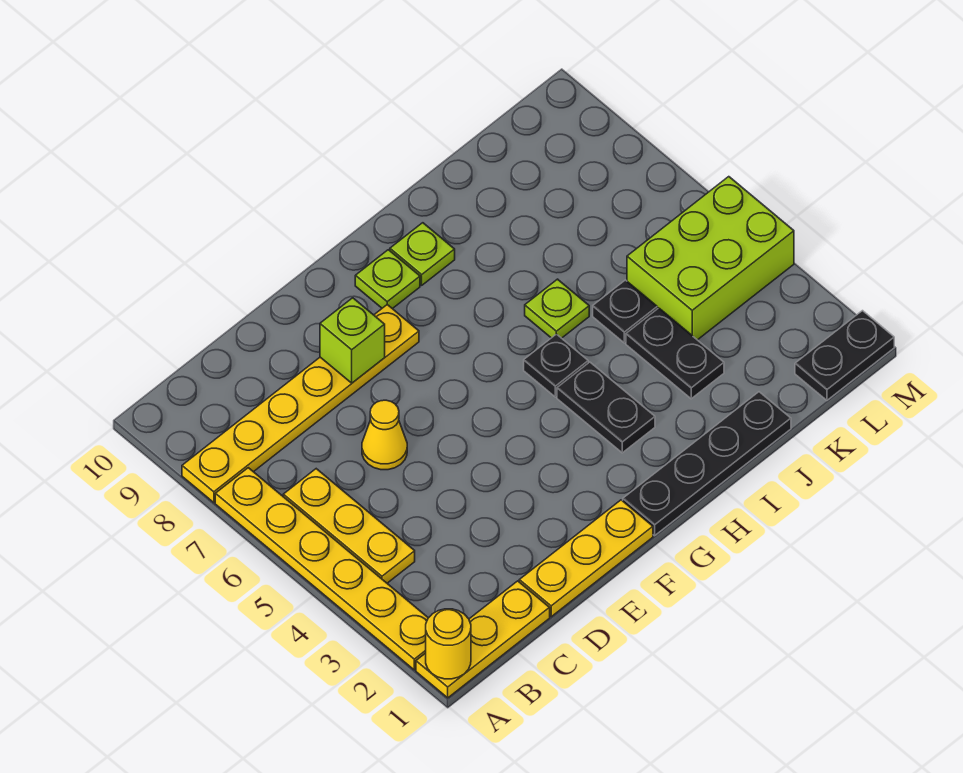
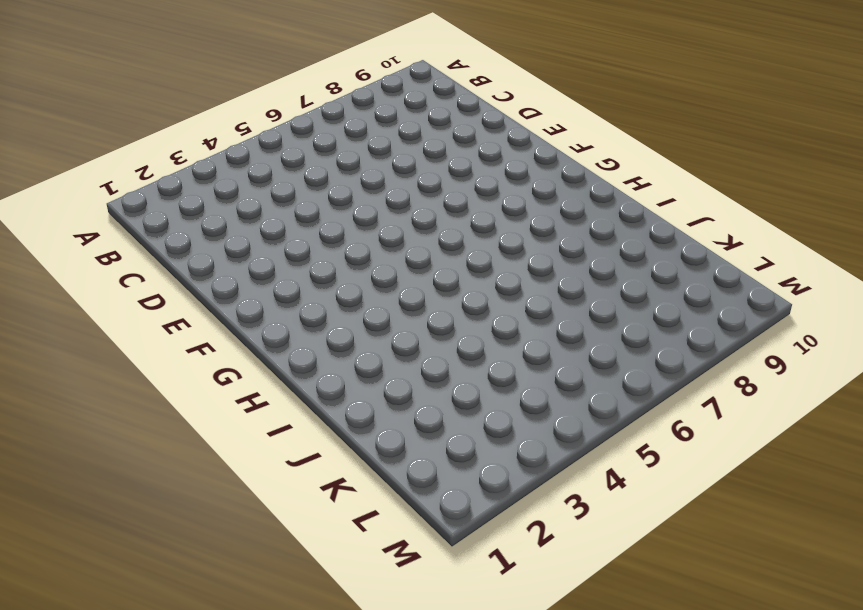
none -> yellow plate A1:C1 level 1
none -> yellow plate A2:A7 level 1
none -> yellow plate A8:F8 level 1

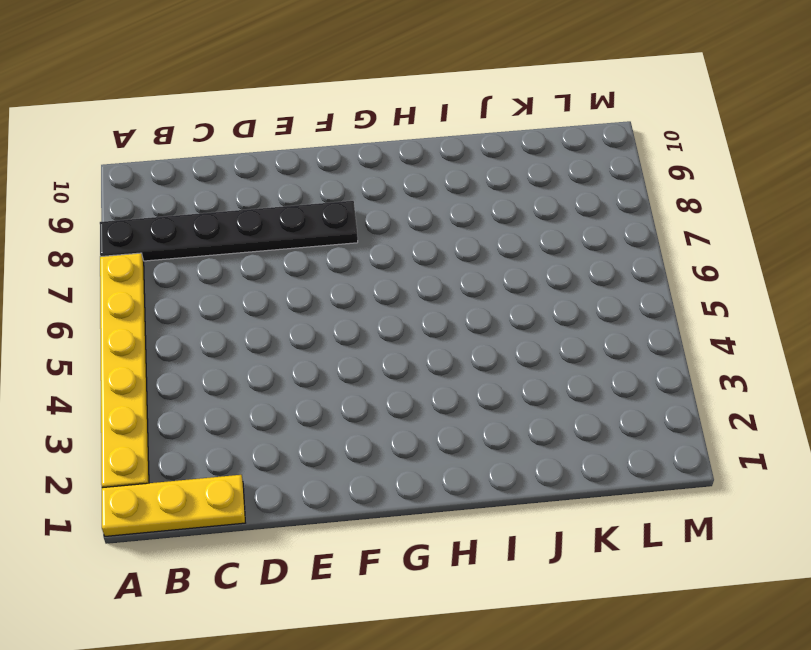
black plate A8:F8 level 1 -> yellow plate A8:F8 level 1
none -> yellow plate B4:B6 level 1
none -> yellow plate D1:F1 level 1
none -> yellow cone D6 level 1

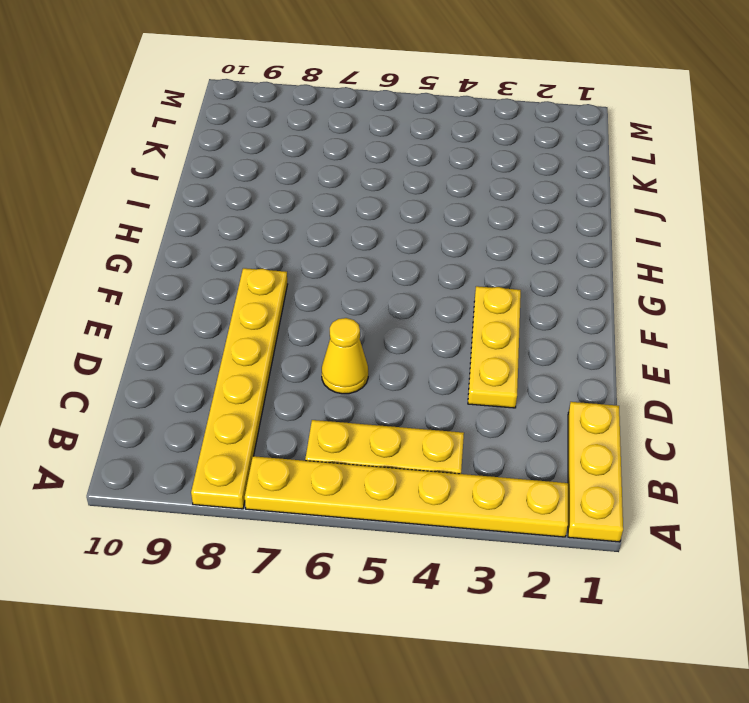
yellow plate D3:F3 level 1 -> yellow plate D1:F1 level 1
none -> black plate G1:J1 level 1
none -> lime plate G9 level 1
none -> black plate H3:H4 level 1

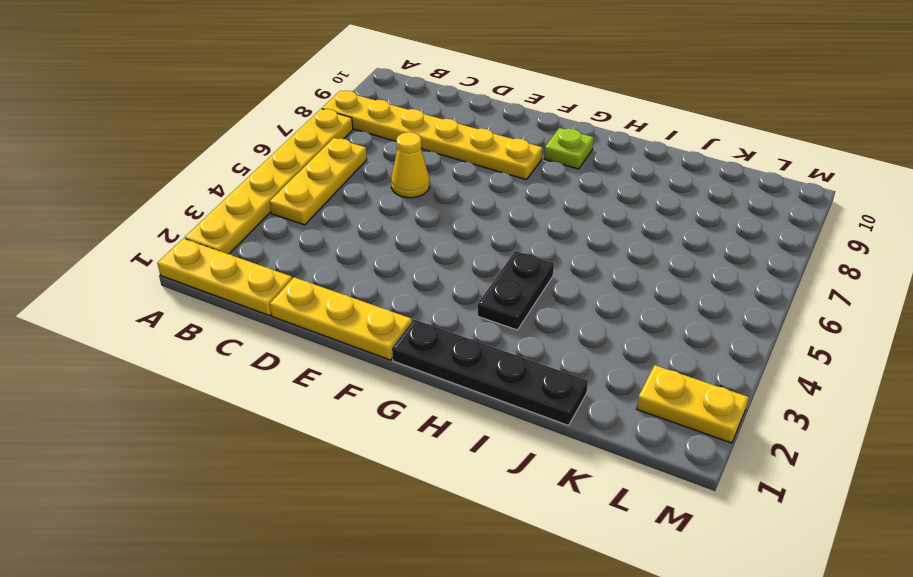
yellow plate L2:M2 level 1 -> none
none -> black plate H5 level 1
none -> lime plate H9 level 1
none -> lime plate I6 level 1

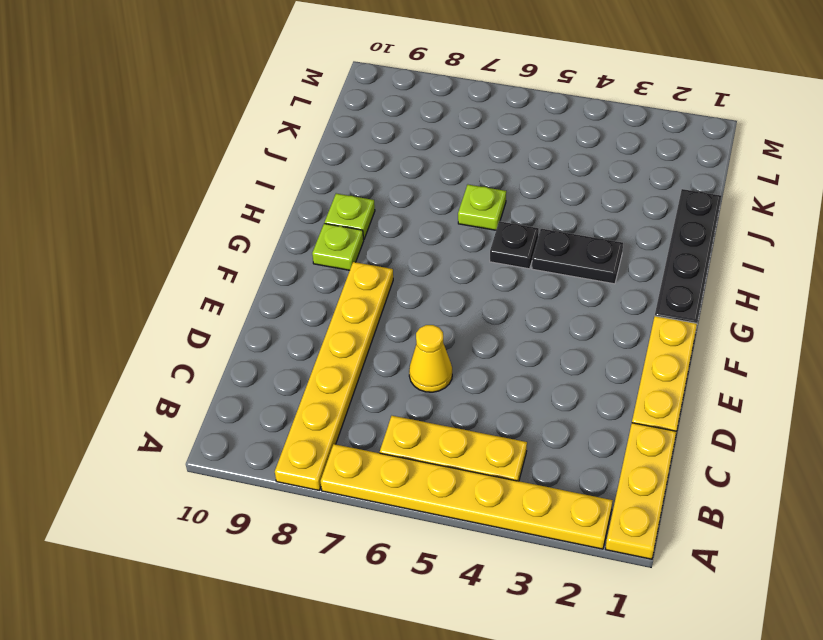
none -> black plate J3:J4 level 1
none -> black plate J5 level 1
none -> lime brick K4:M5 level 1

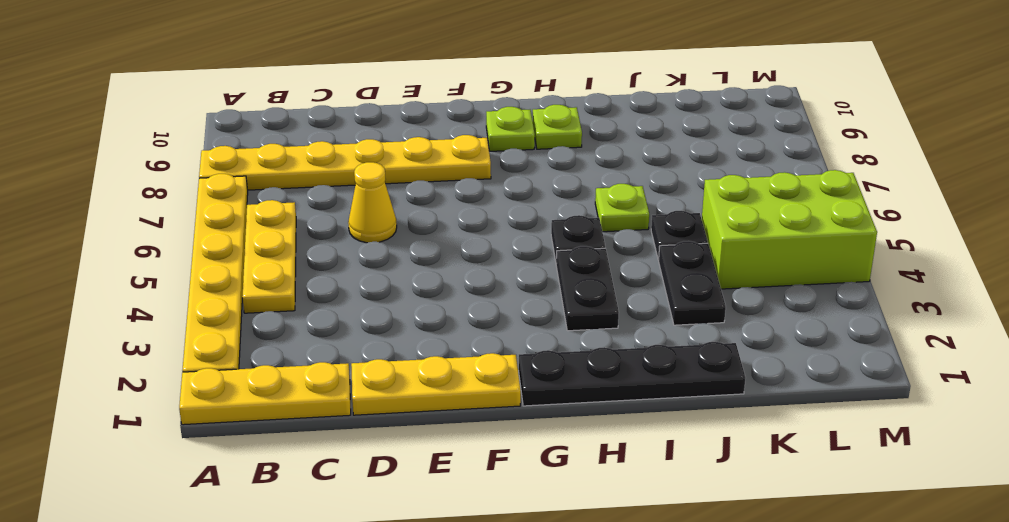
none -> black plate L1:M1 level 1
none -> yellow round brick A1 level 2
none -> lime brick E8 level 2

